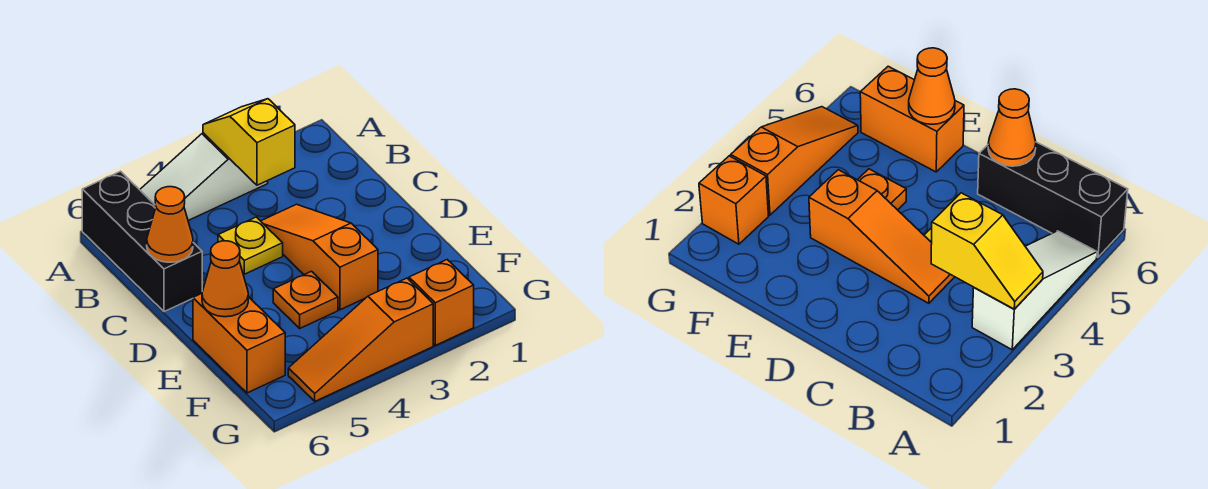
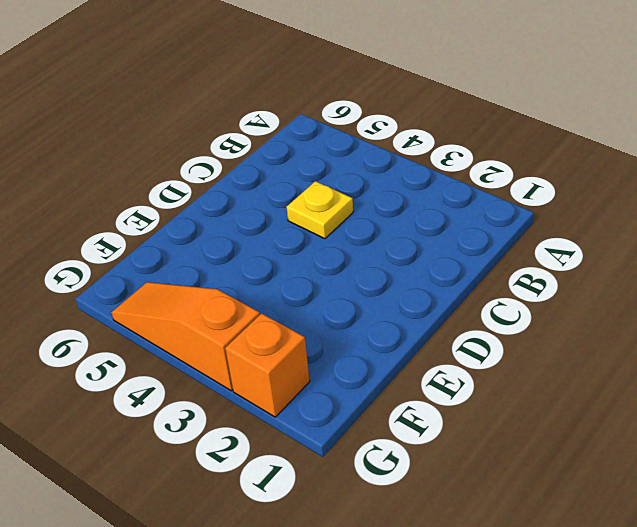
none -> white slope A3:A5 level 1 top 3
none -> black brick A6:C6 level 1

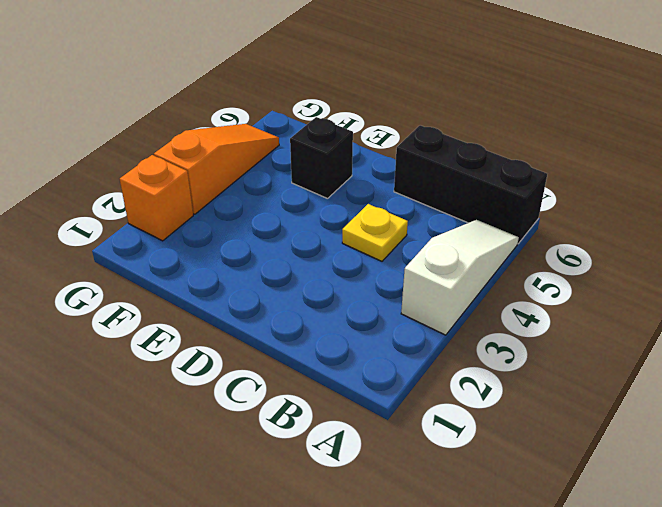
black brick E5 level 1 -> none
none -> orange slope C3:E3 level 1 top E
none -> orange plate E4 level 1

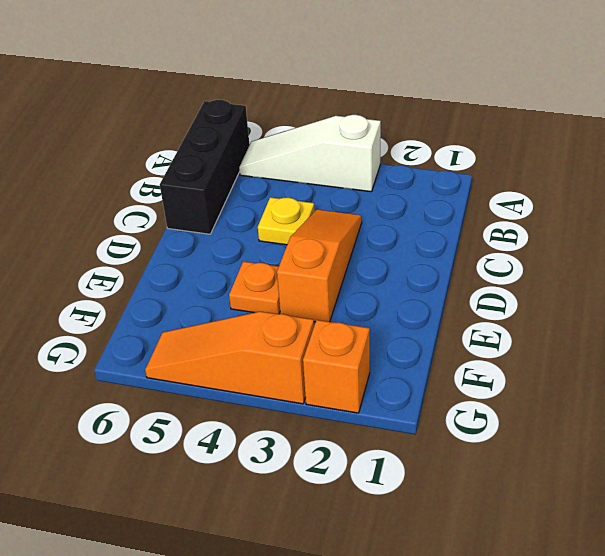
none -> orange brick E6:F6 level 1
none -> yellow slope A3:B3 level 2 top B

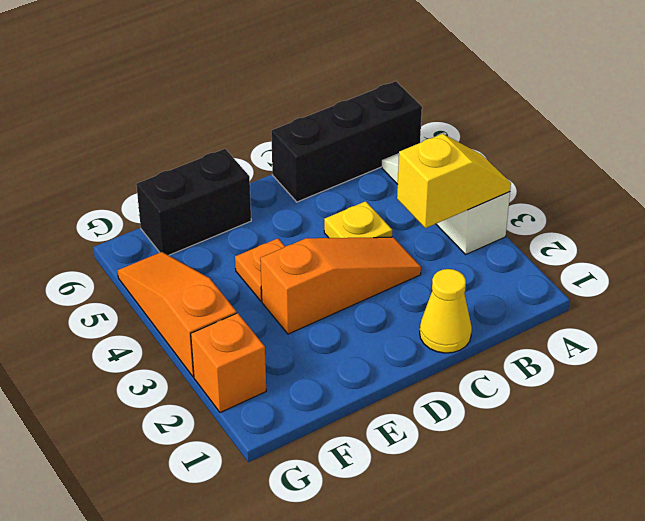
yellow cone C1 level 1 -> none
black brick E6:F6 level 1 -> orange brick E6:F6 level 1
none -> orange cone C6 level 2
none -> orange cone E6 level 2

